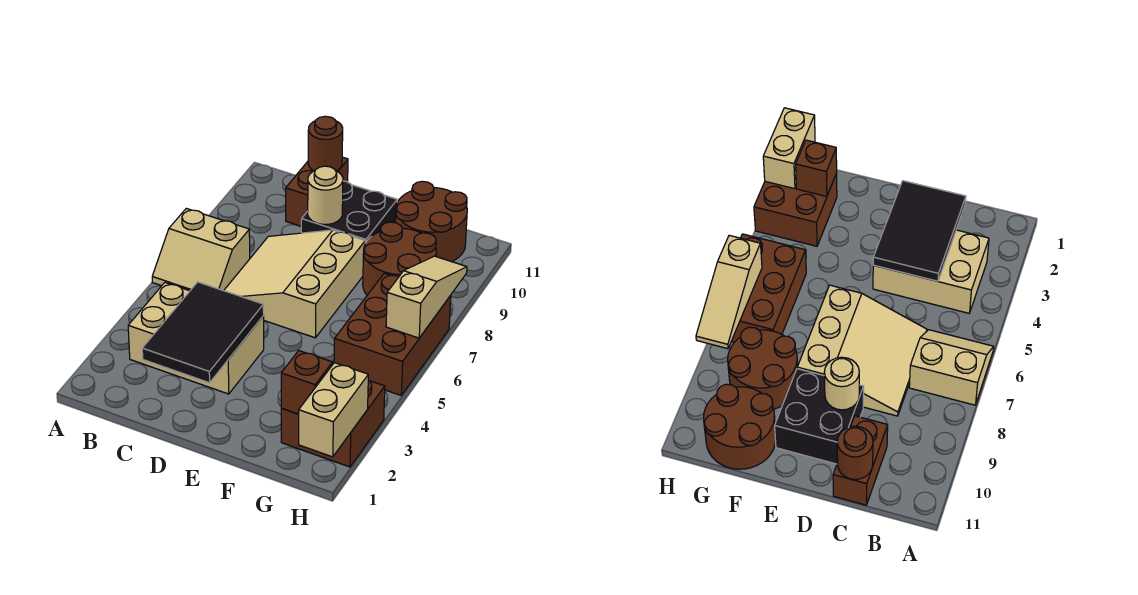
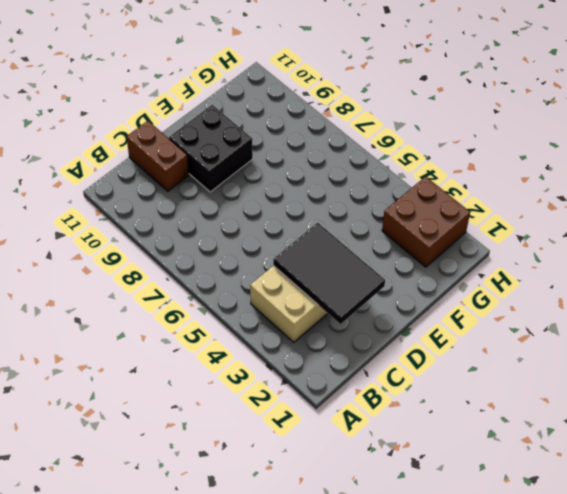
none -> tan slope A6:B7 level 1 top 7
none -> tan slope C6:E8 level 1 top E
none -> brown round brick F8:G9 level 1

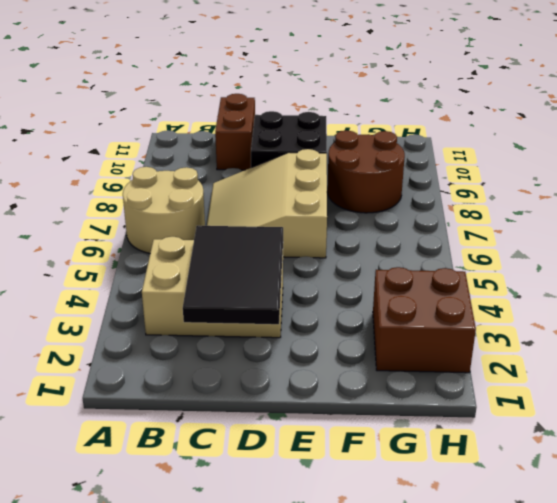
tan round brick A6:B7 level 1 -> tan slope A6:B7 level 1 top 7
none -> brown round brick F10:G11 level 1
none -> brown brick G5:H7 level 1
none -> brown round brick C11 level 2

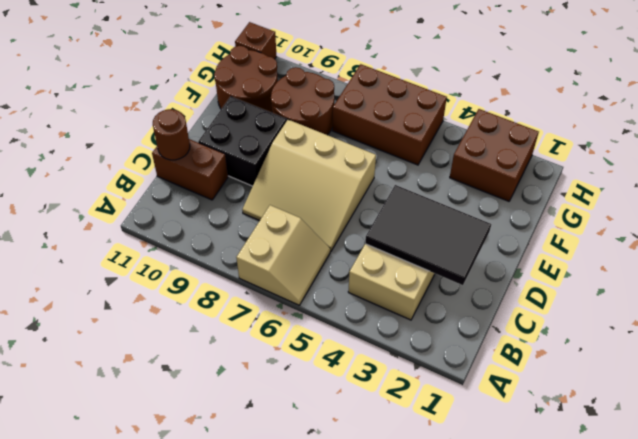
brown brick H11 level 1 -> brown brick G2 level 2
none -> tan round brick D9 level 2
none -> tan brick H1:H2 level 2
none -> tan slope H6:H8 level 2 top 6

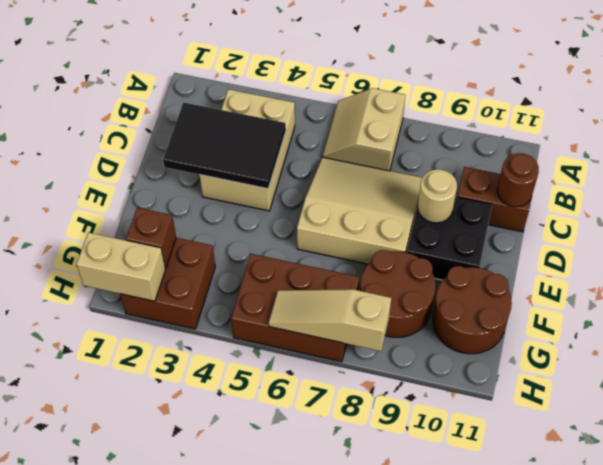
tan slope H6:H8 level 2 top 8 -> tan slope H6:H8 level 2 top 6

